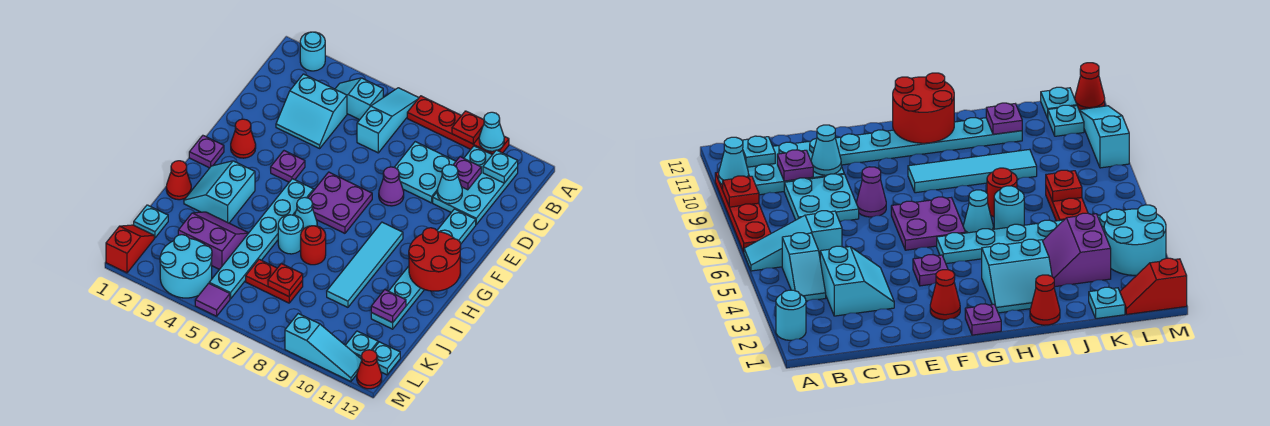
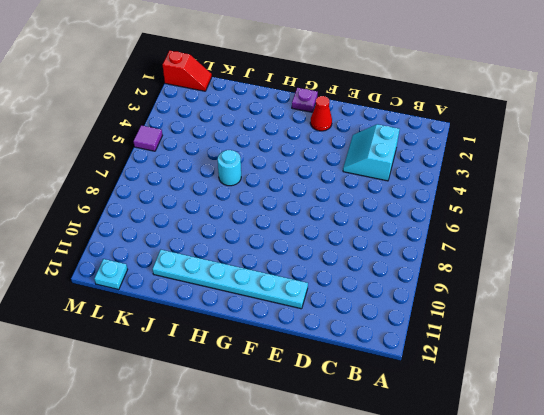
none -> cyan round brick A2 level 1
none -> cyan slope A6:C6 level 1 top C
none -> red plate A7:A10 level 1
none -> cyan slope B4:B5 level 1 top 5

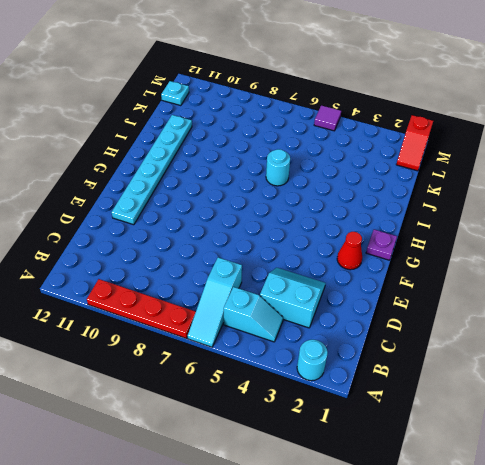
none -> cyan plate B10:D11 level 1
none -> cyan plate C8:D9 level 1
none -> purple cone E8 level 1
none -> purple plate F4 level 1

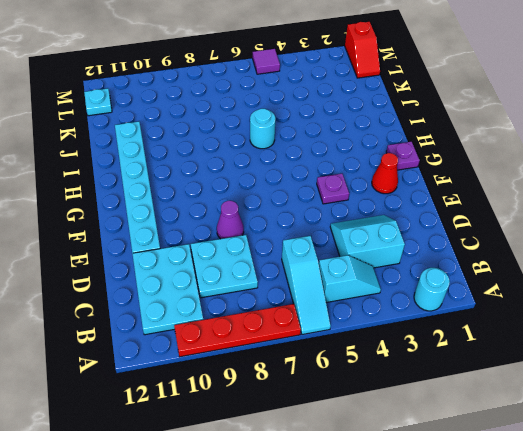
none -> purple plate F6:G7 level 1
none -> cyan plate G5:L5 level 1
none -> cyan tile G9:J9 level 1
none -> cyan slope H2:I3 level 1 top 3

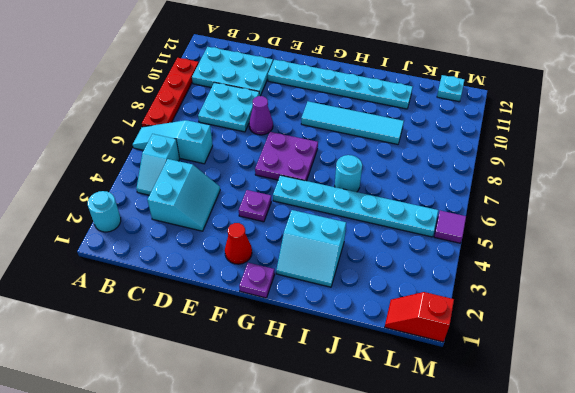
none -> cyan cone H6 level 1
none -> red cone I1 level 1
none -> red round brick I7 level 1
none -> purple slope J3:K4 level 1 top K

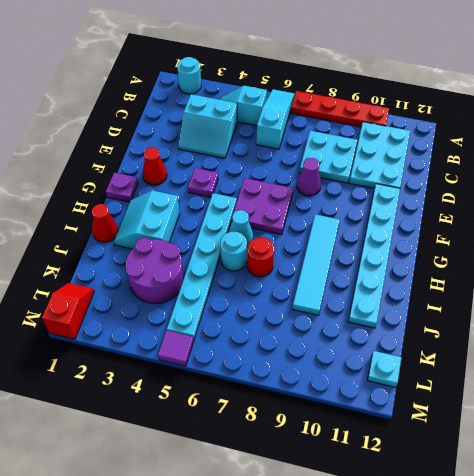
purple round brick J3:K4 level 1 -> purple slope J3:K4 level 1 top K
none -> cyan plate K1 level 1
none -> red plate K6:K7 level 1
none -> cyan round brick L3:M4 level 1
none -> cyan plate L11 level 1

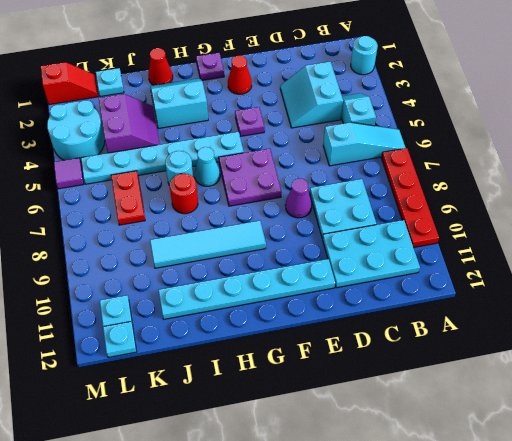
none -> cyan slope M9:M11 level 1 top 9
none -> red cone M12 level 1
none -> red plate A9 level 2
none -> cyan cone A10 level 2

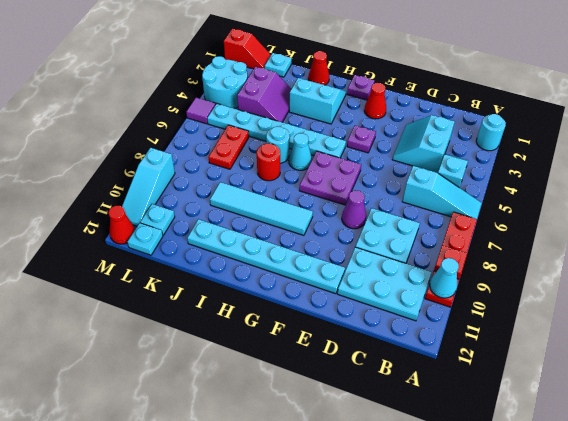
none -> cyan plate B11 level 2
none -> purple plate C10 level 2
none -> cyan cone D10 level 2
none -> red round brick G11:H12 level 2

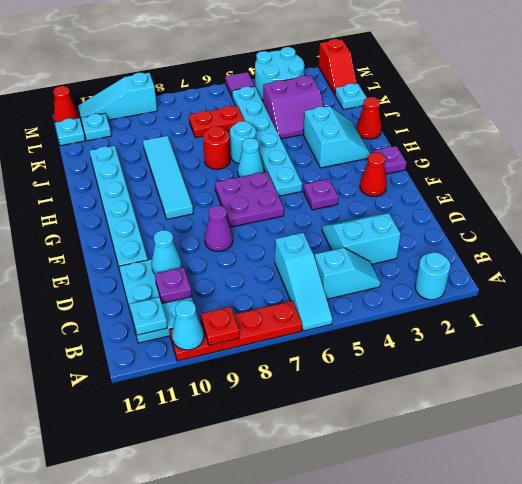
none -> cyan plate C8:D9 level 1
none -> red round brick G11:H12 level 2
none -> purple plate J11 level 2
none -> red plate K7 level 2

